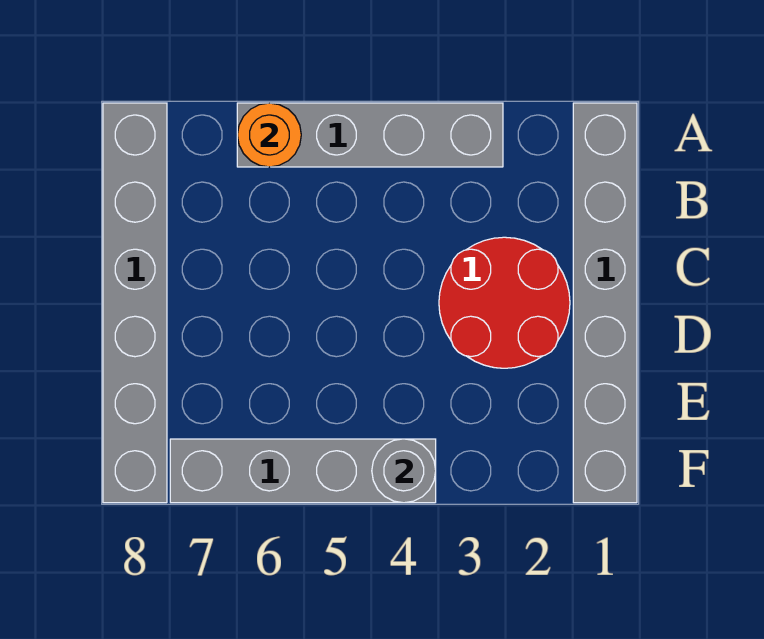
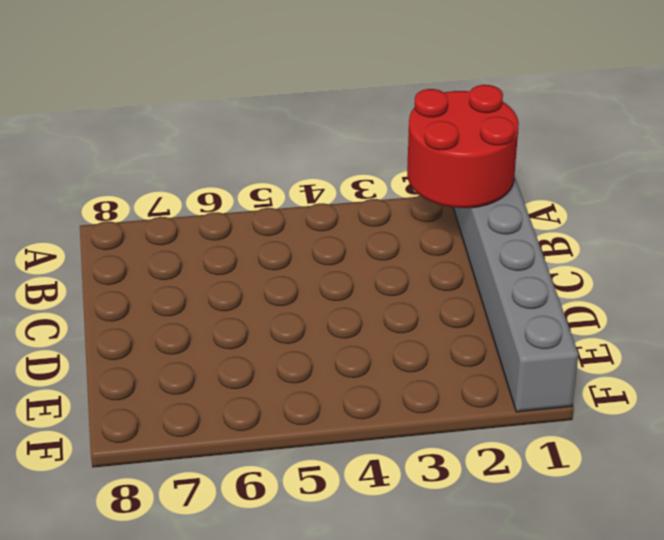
red round brick A1:B2 level 2 -> red round brick C2:D3 level 1
none -> grey brick A3:A6 level 1
none -> grey brick A8:F8 level 1

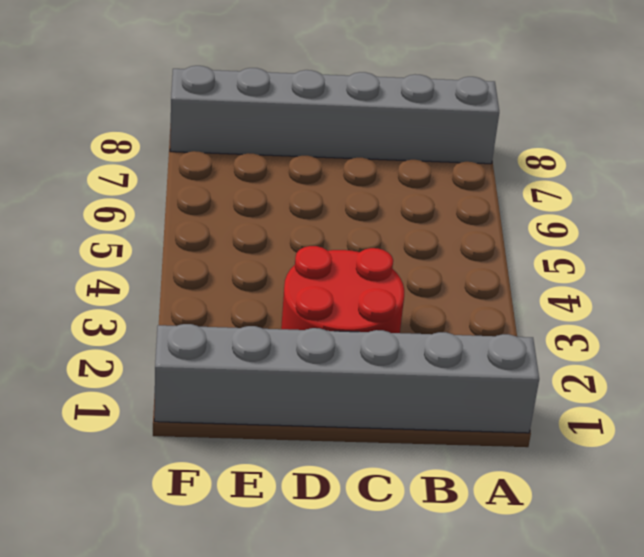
none -> grey brick A3:A6 level 1
none -> grey brick F4:F7 level 1

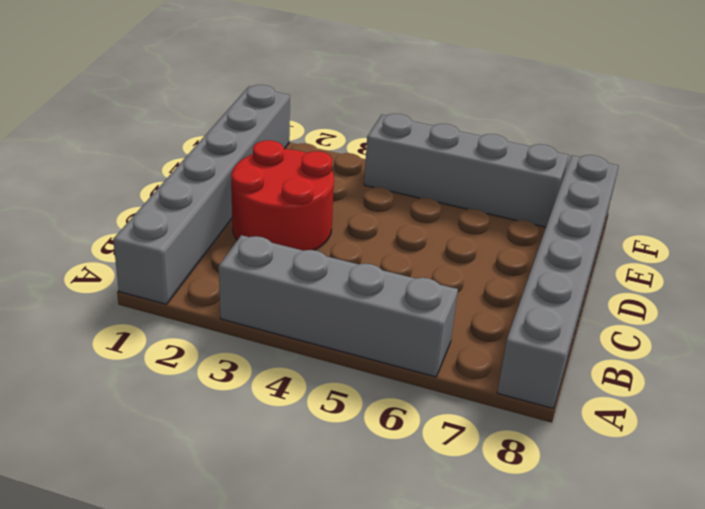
none -> orange round brick A6 level 2
none -> grey round brick F4 level 2

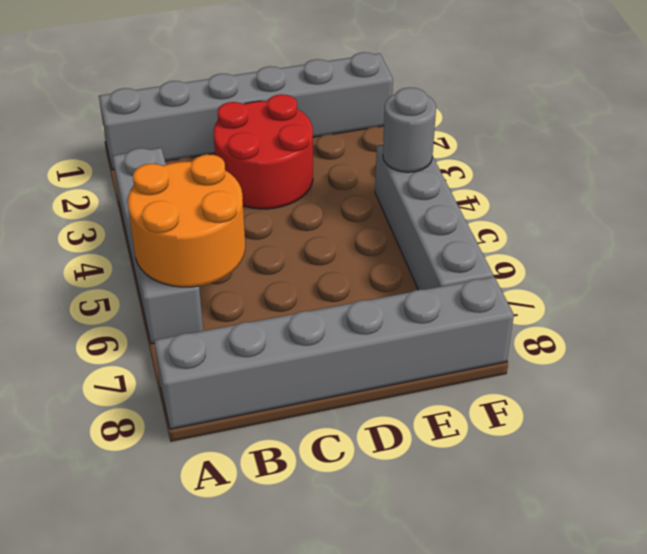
orange round brick A5:B6 level 2 -> orange round brick A6 level 2

